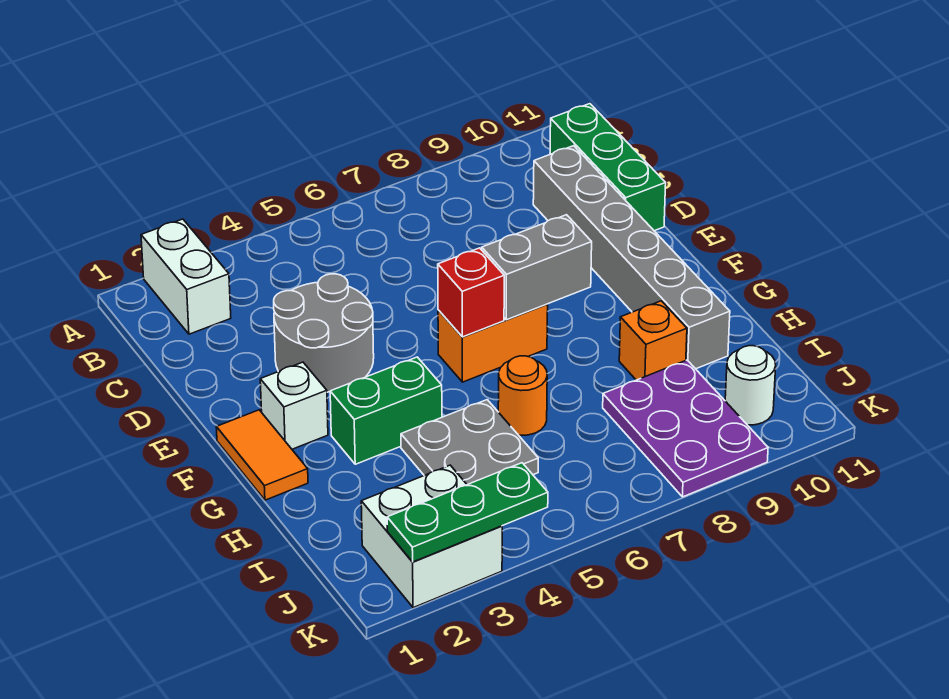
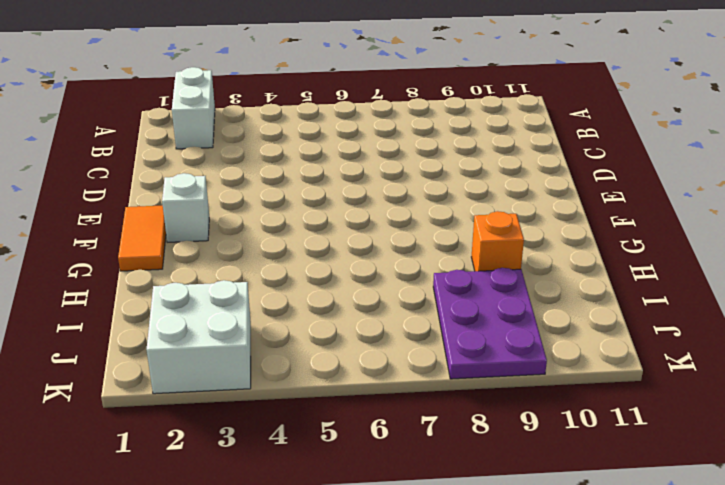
none -> green brick B11:D11 level 1
none -> grey brick C10:H10 level 1
none -> grey round brick D3:E4 level 1

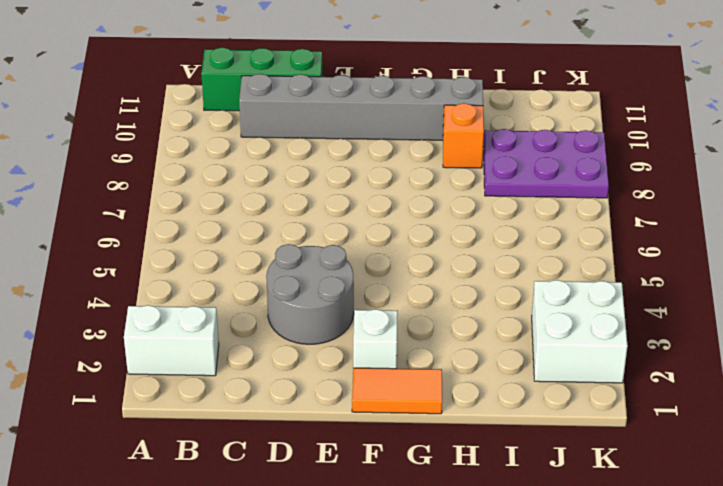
none -> orange brick F6:F7 level 1
none -> green brick G3:G4 level 1
none -> grey plate H4:I5 level 1

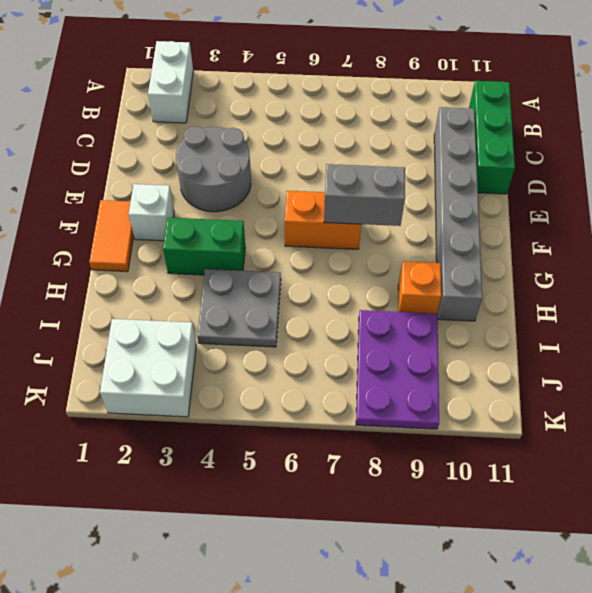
none -> orange round brick H6 level 1
none -> white round brick J10 level 1
none -> red brick F6 level 2

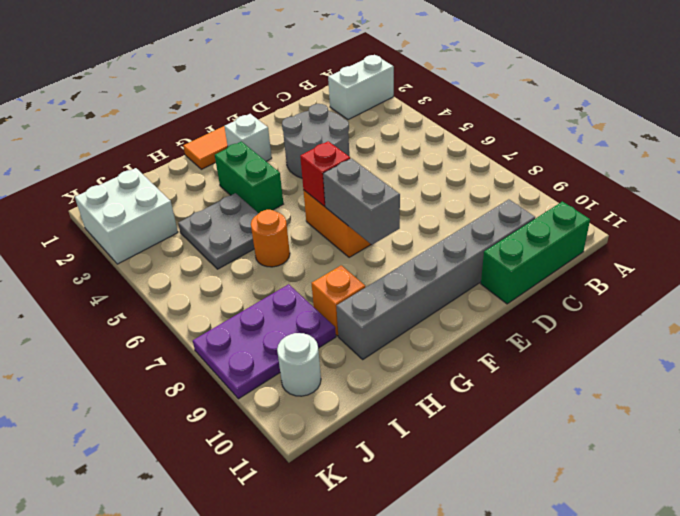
none -> green plate K2:K4 level 2

